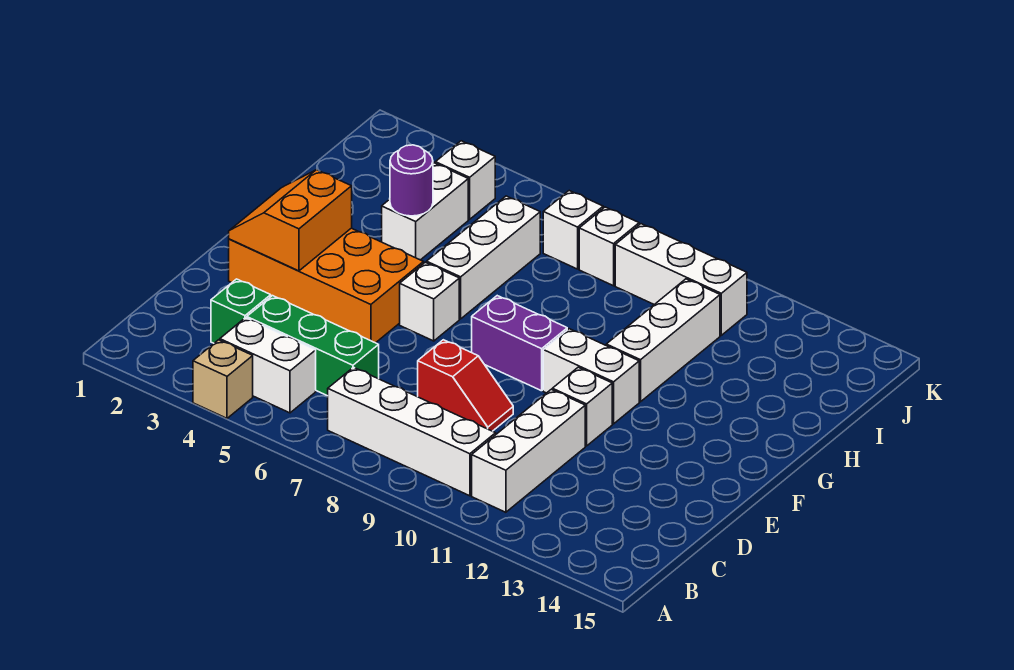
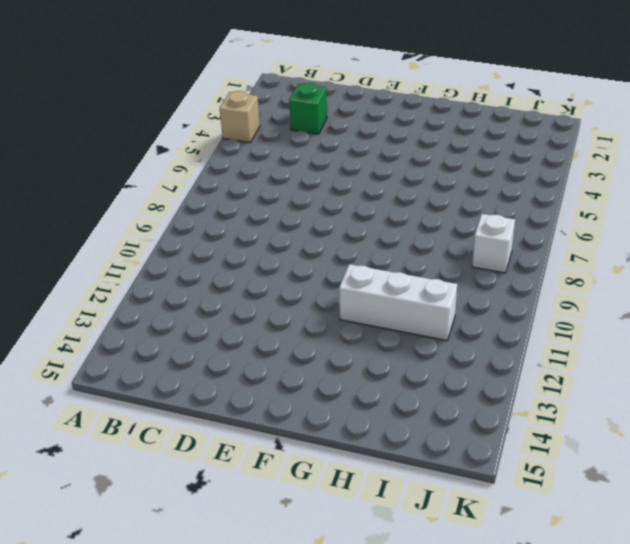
none -> white brick B4:B5 level 1
none -> white brick B7:B10 level 1
none -> white brick B11:D11 level 1

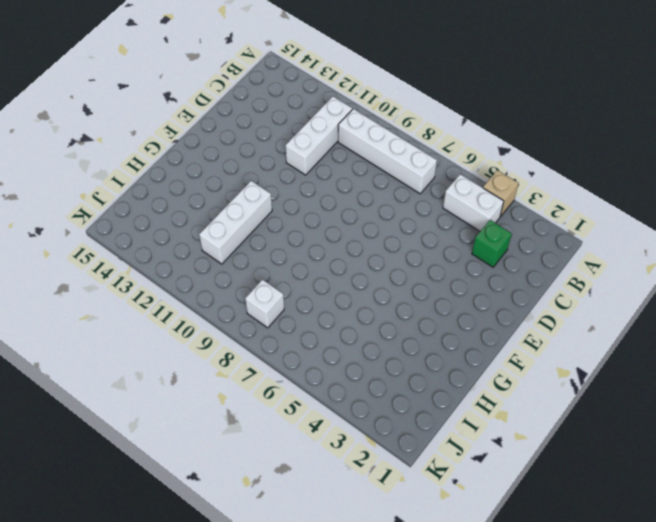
none -> green brick C4:C6 level 1
none -> red slope D8:D9 level 1 top 8
none -> orange brick E2:F5 level 1

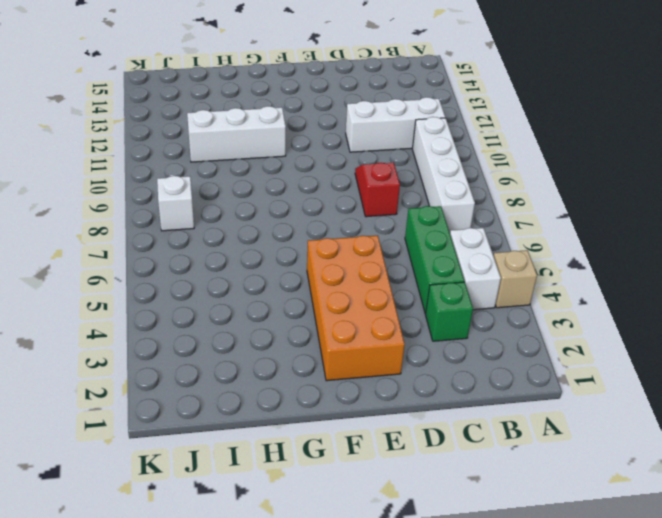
none -> white brick E11 level 1
none -> white brick F6 level 1
none -> purple brick F8:F9 level 1

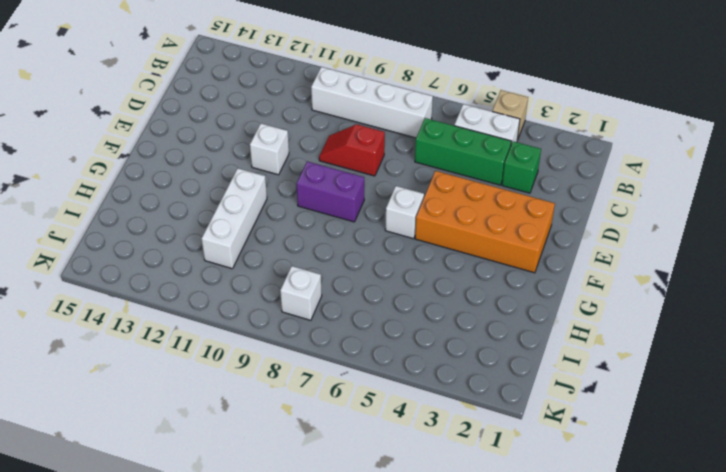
none -> white brick B11:D11 level 1
none -> white brick F10:F11 level 1
none -> white brick G6:I6 level 1

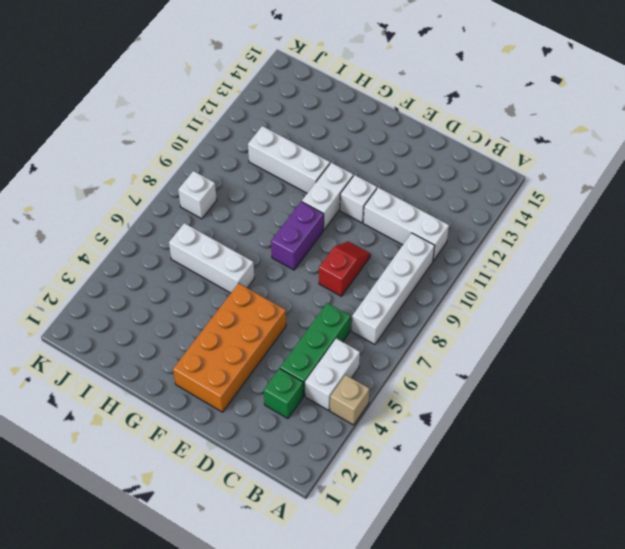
none -> white brick F6 level 1
none -> white brick H4:I4 level 1
none -> white brick J4 level 1

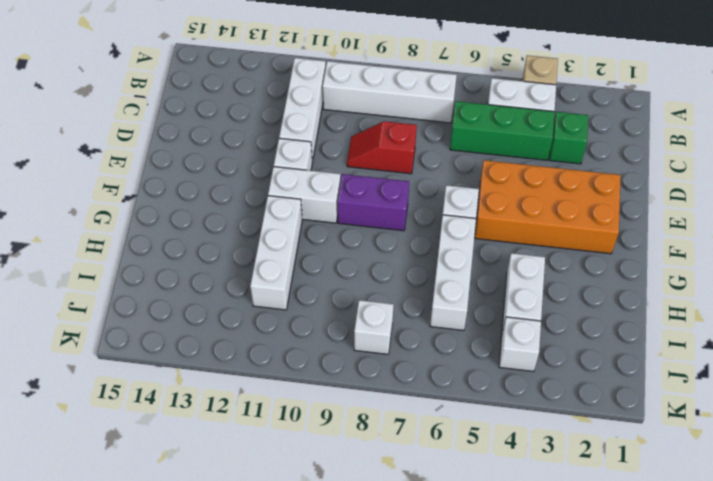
none -> white brick J7 level 1
none -> white brick J9:J11 level 1
none -> orange slope E2:F3 level 2 top 3

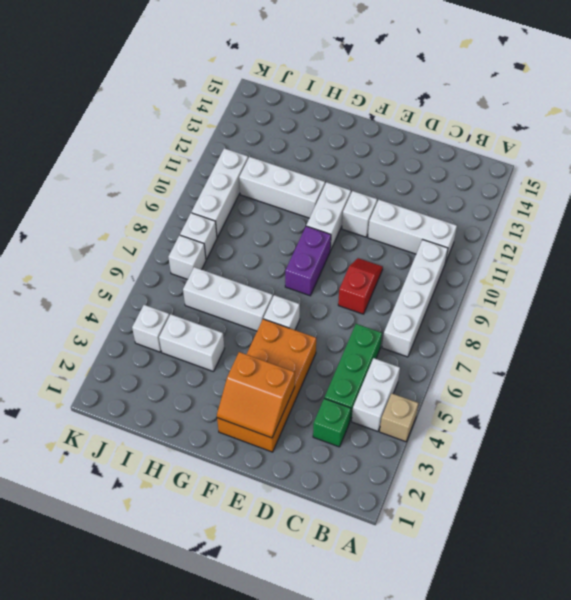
none -> purple round brick H4 level 2

